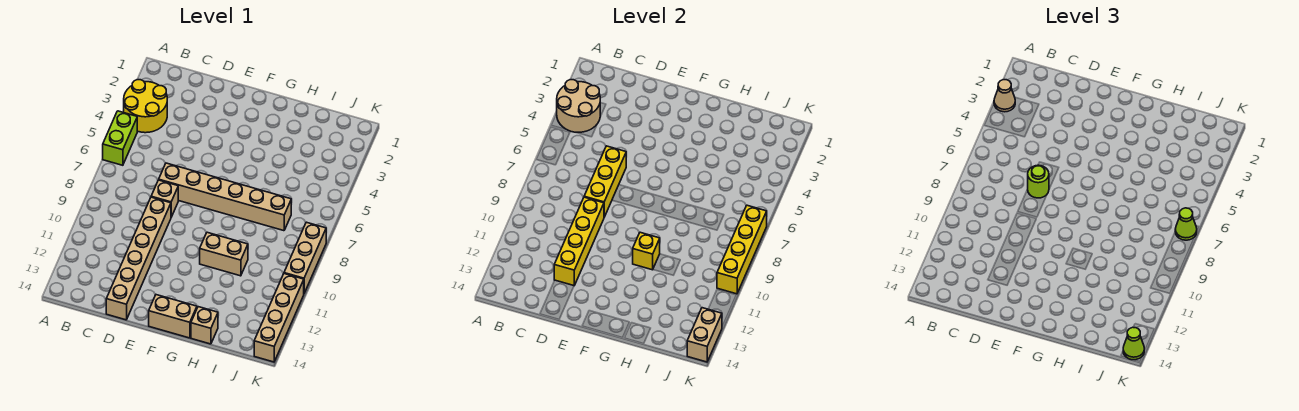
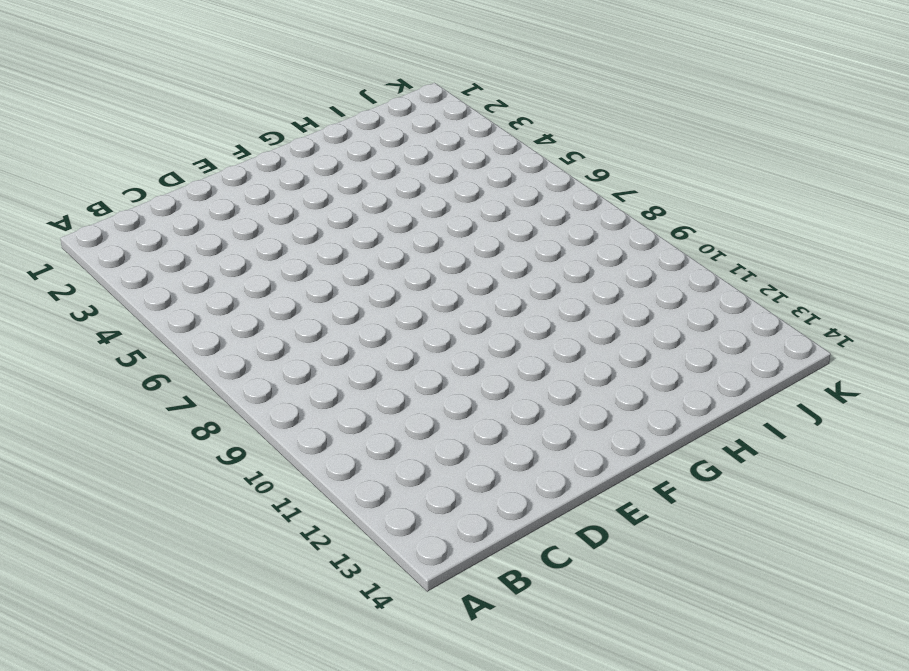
none -> yellow round brick A3:B4 level 1
none -> lime brick A5:A6 level 1
none -> tan brick D7:I7 level 1

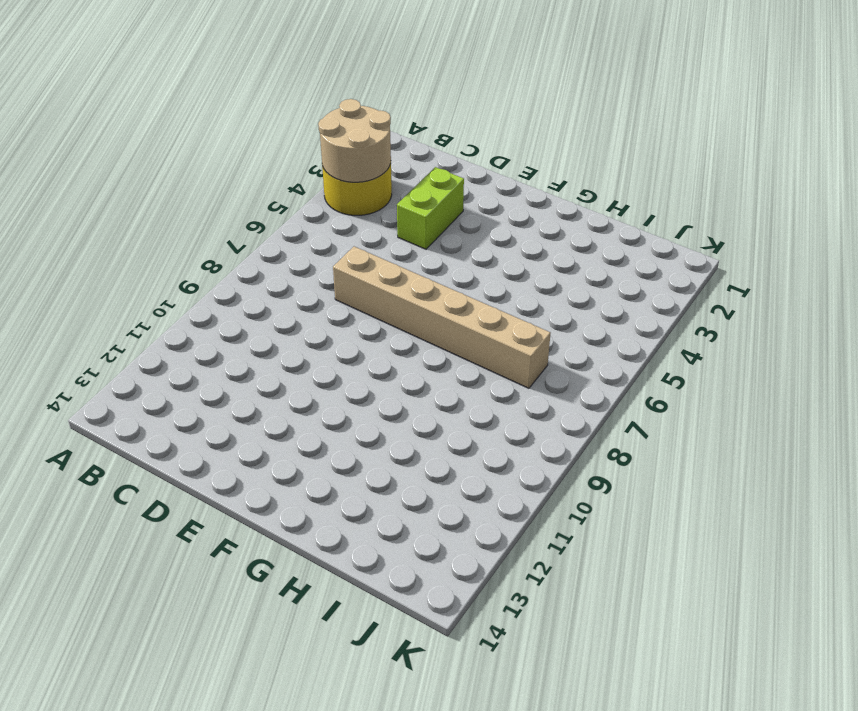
lime brick D3:D4 level 1 -> lime brick A5:A6 level 1
none -> tan brick D8 level 1
none -> tan brick D9:D14 level 1
none -> tan brick F14:G14 level 1

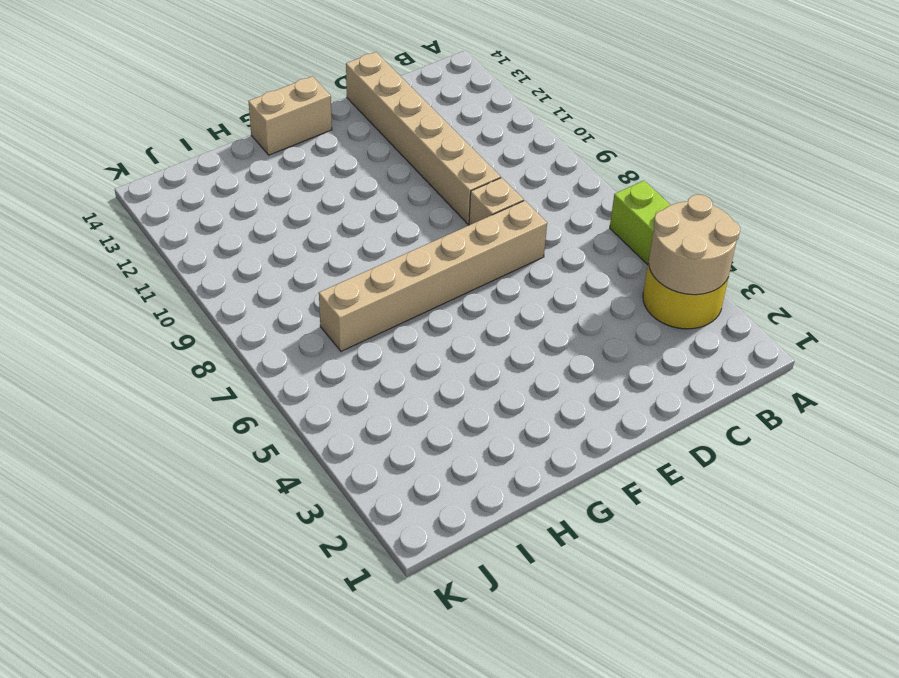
none -> tan brick G10:H10 level 1
none -> tan brick H14 level 1
none -> tan brick K8:K10 level 1

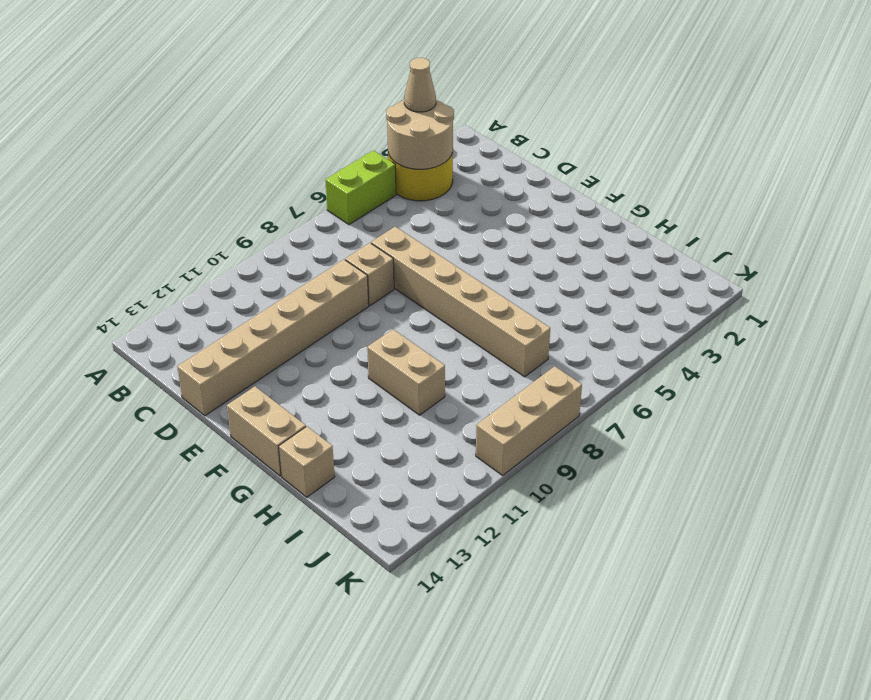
none -> tan brick K11:K14 level 1
none -> yellow brick D6:D8 level 2
none -> yellow brick D9:D12 level 2

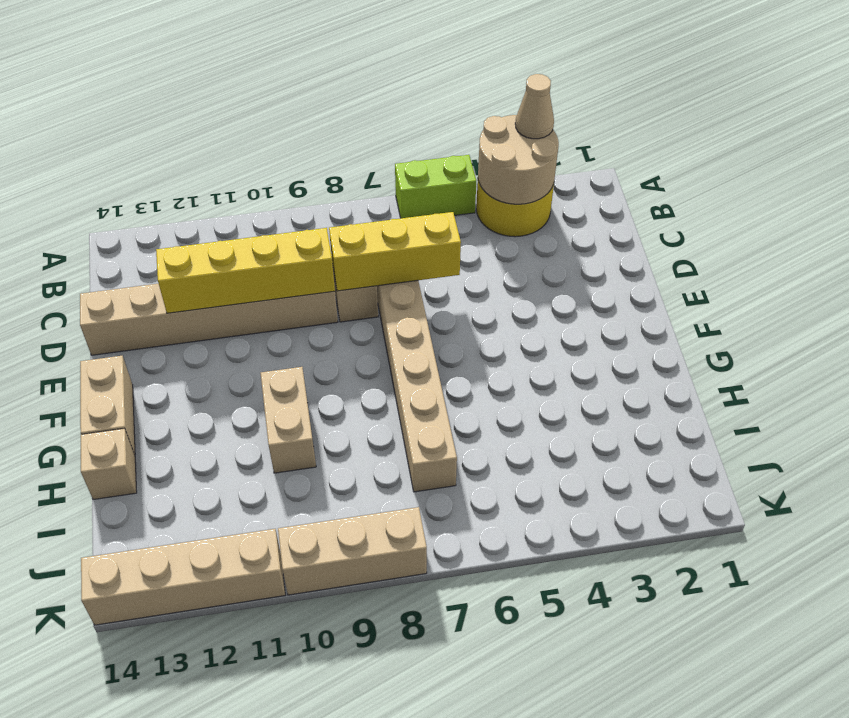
none -> yellow brick G10 level 2
none -> yellow brick K7:K10 level 2
none -> tan brick K13:K14 level 2

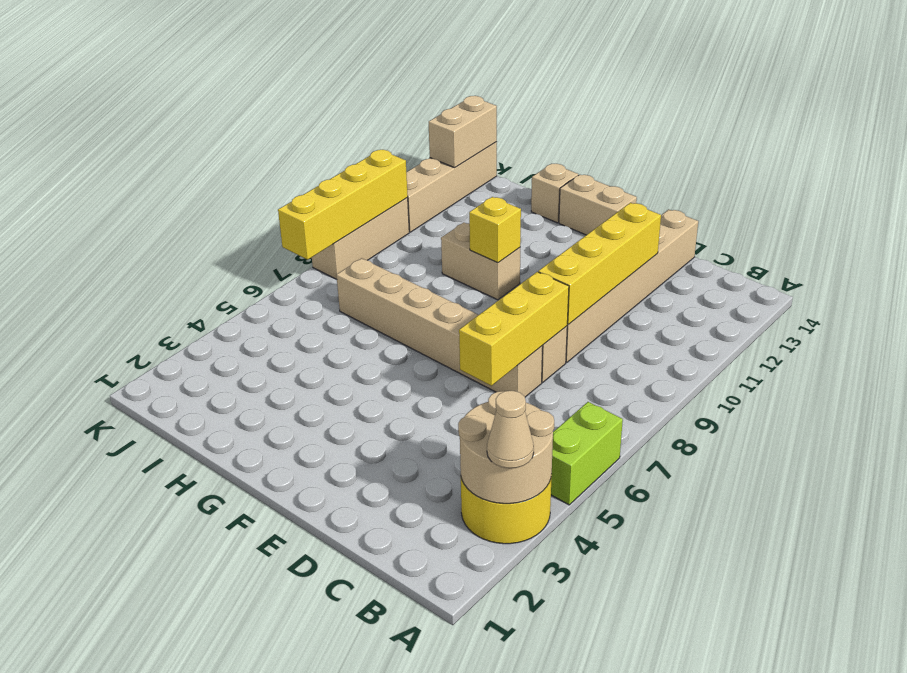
none -> lime round brick D7 level 3
none -> lime cone K7 level 3
none -> lime cone K14 level 3

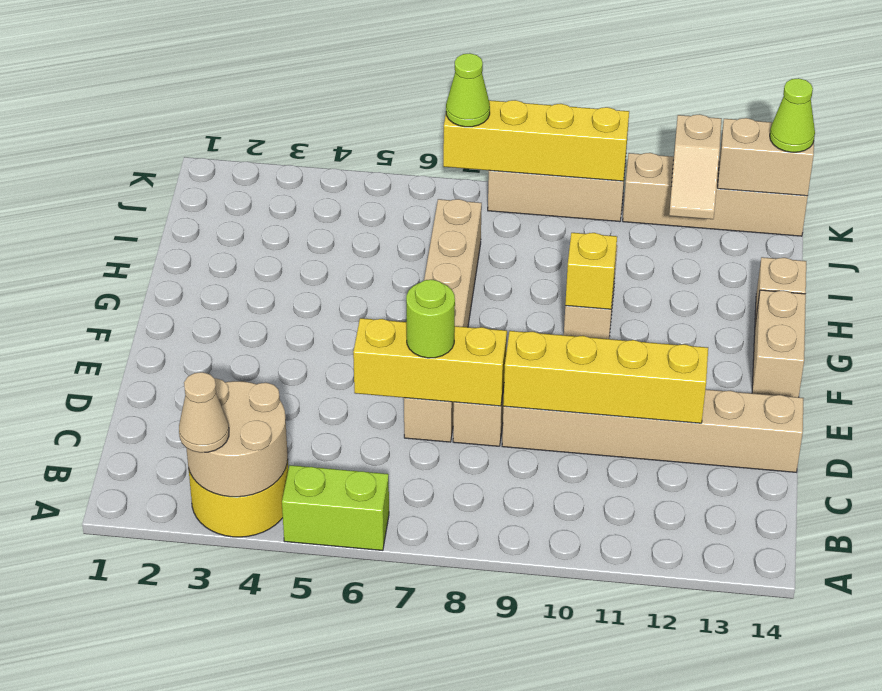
tan slope J12:K12 level 2 top K -> none

